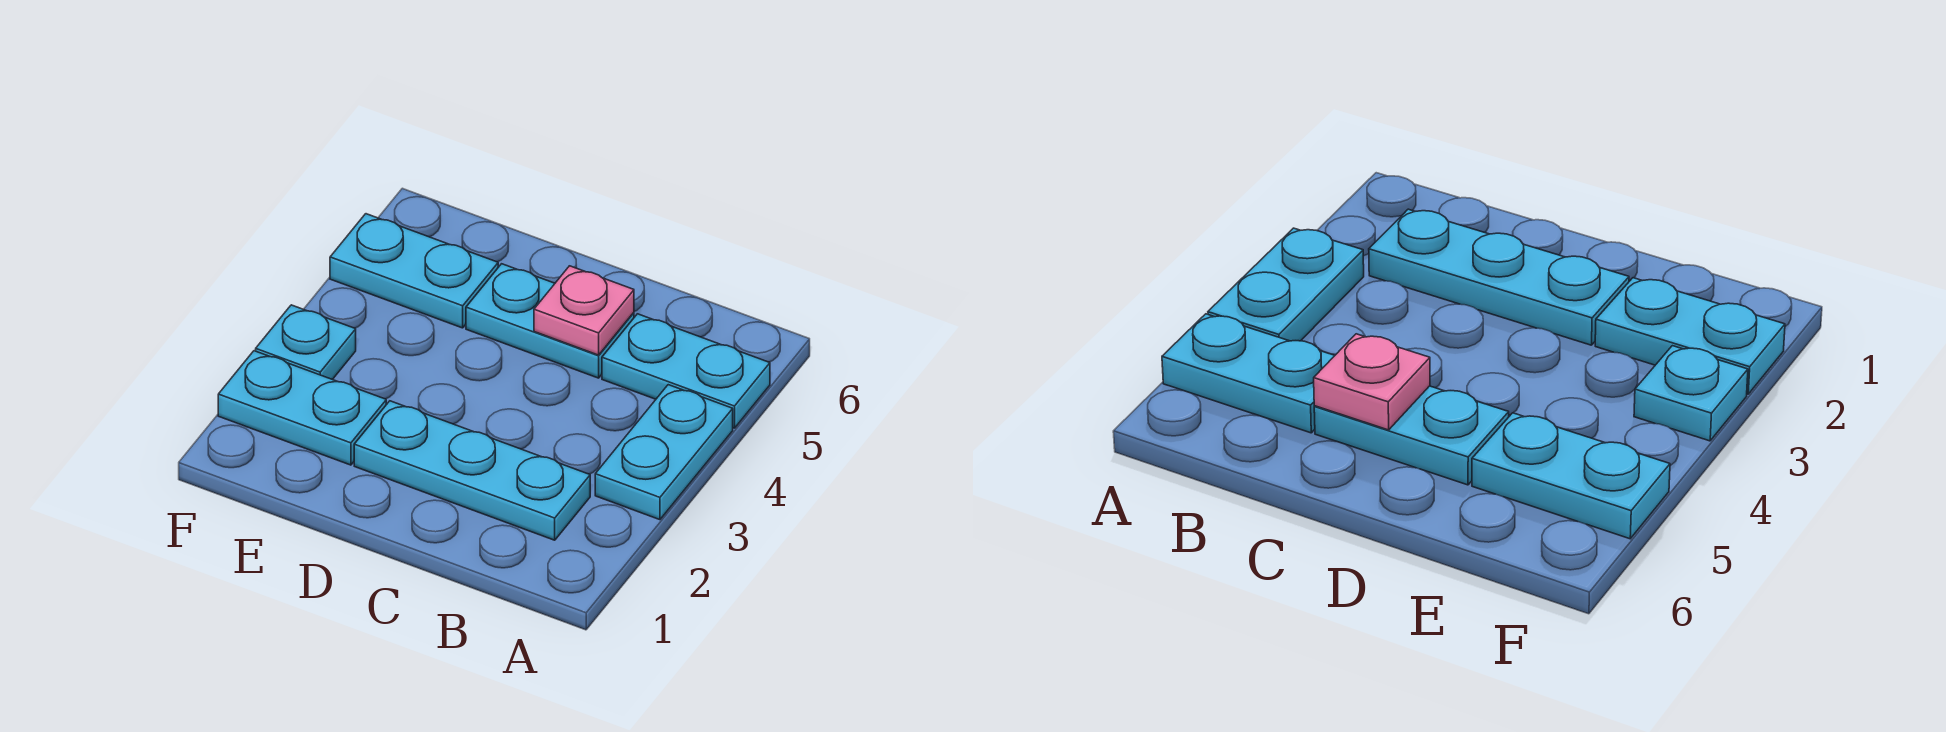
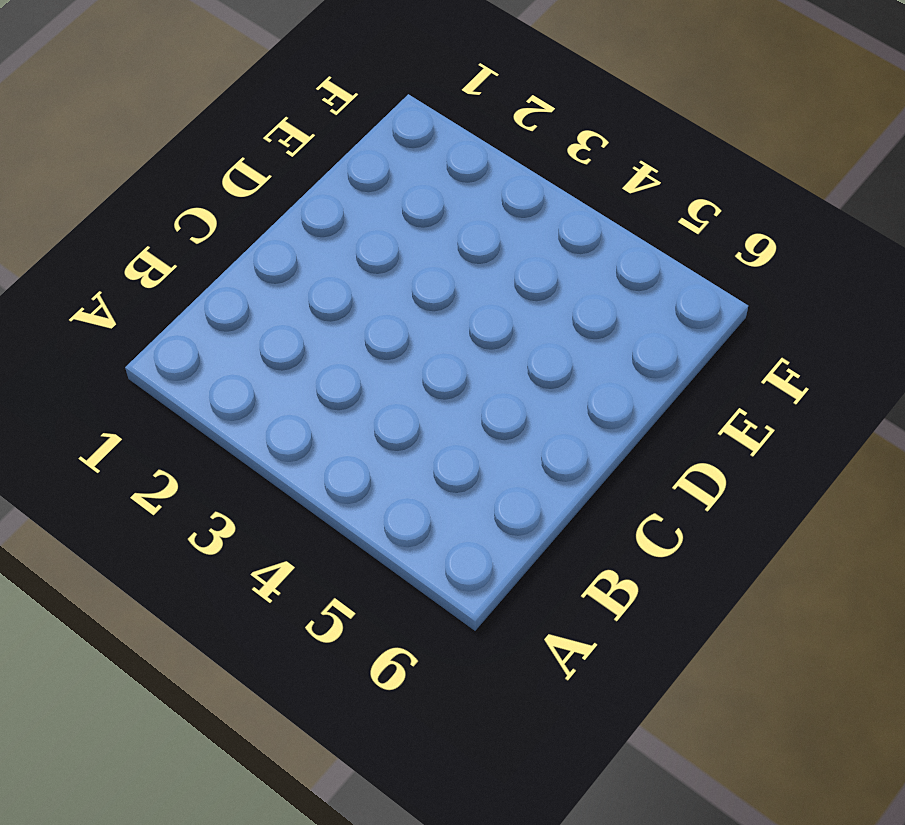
none -> cyan plate A3:A4 level 1
none -> cyan plate A5:B5 level 1

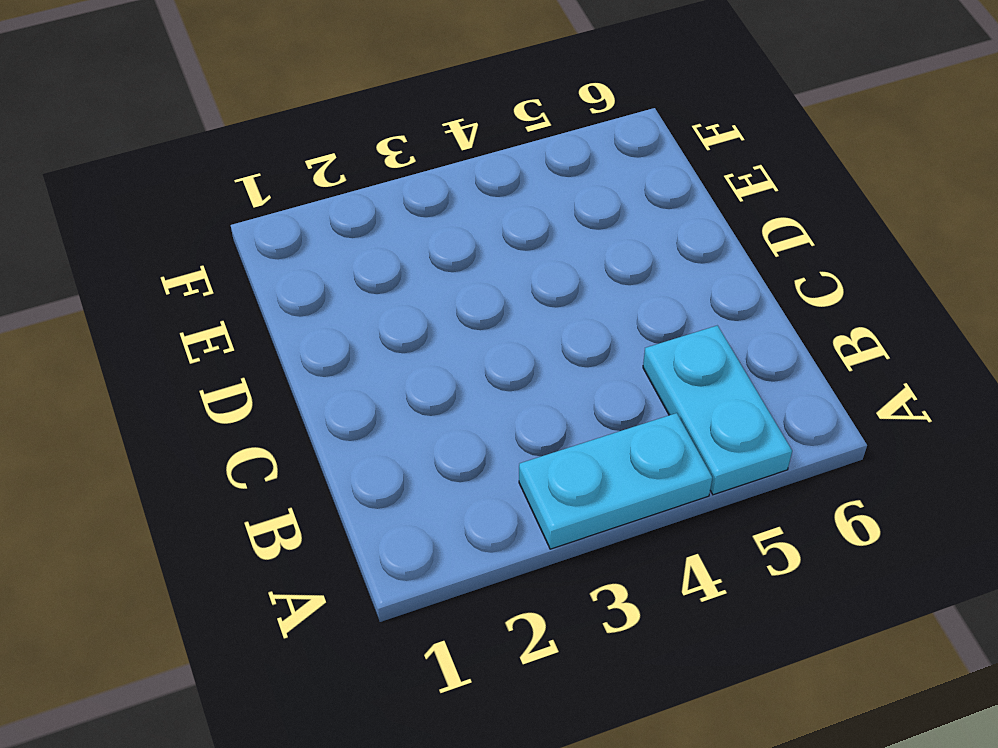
none -> cyan plate B2:D2 level 1
none -> cyan plate C5:D5 level 1

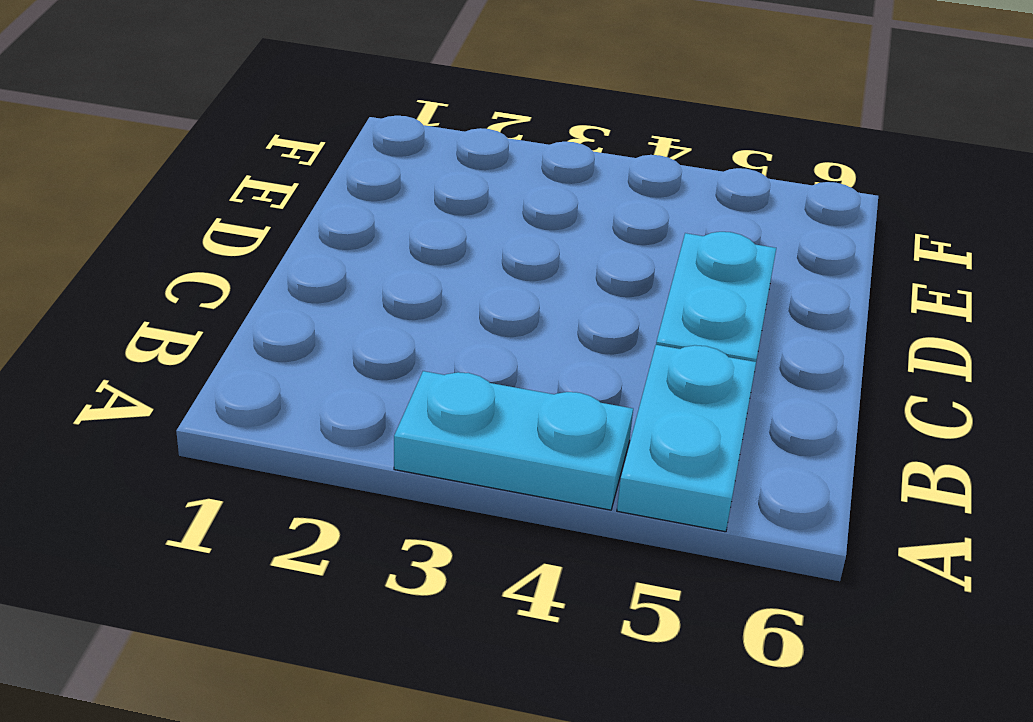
none -> cyan plate B2:D2 level 1
none -> cyan plate E2:F2 level 1

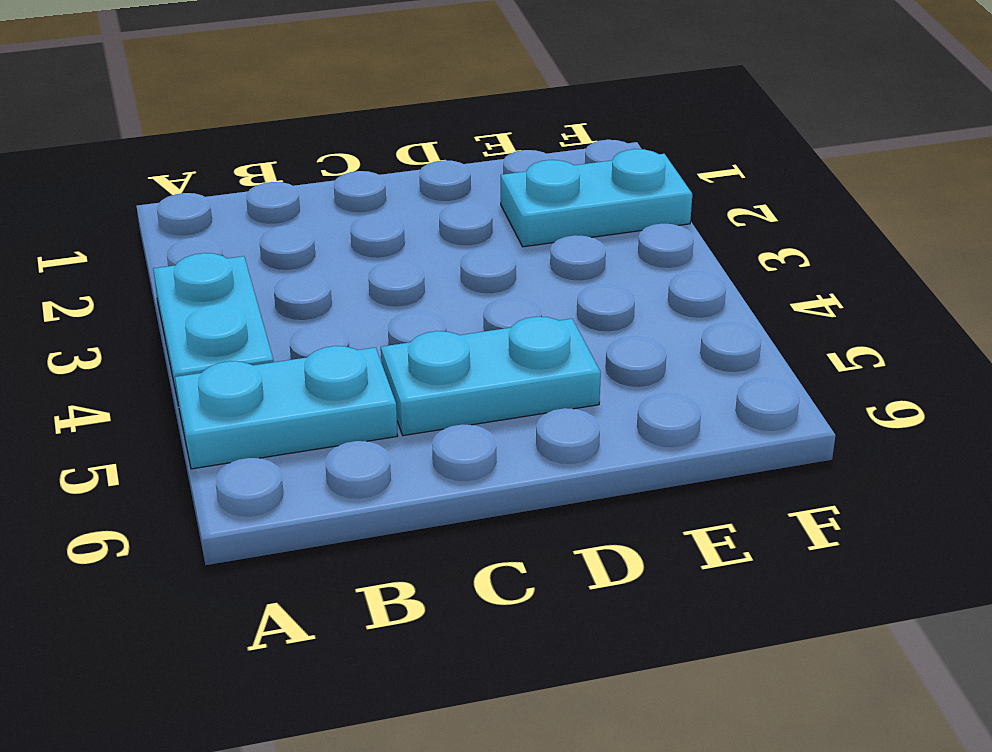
none -> cyan plate B2:D2 level 1
none -> cyan plate E5:F5 level 1

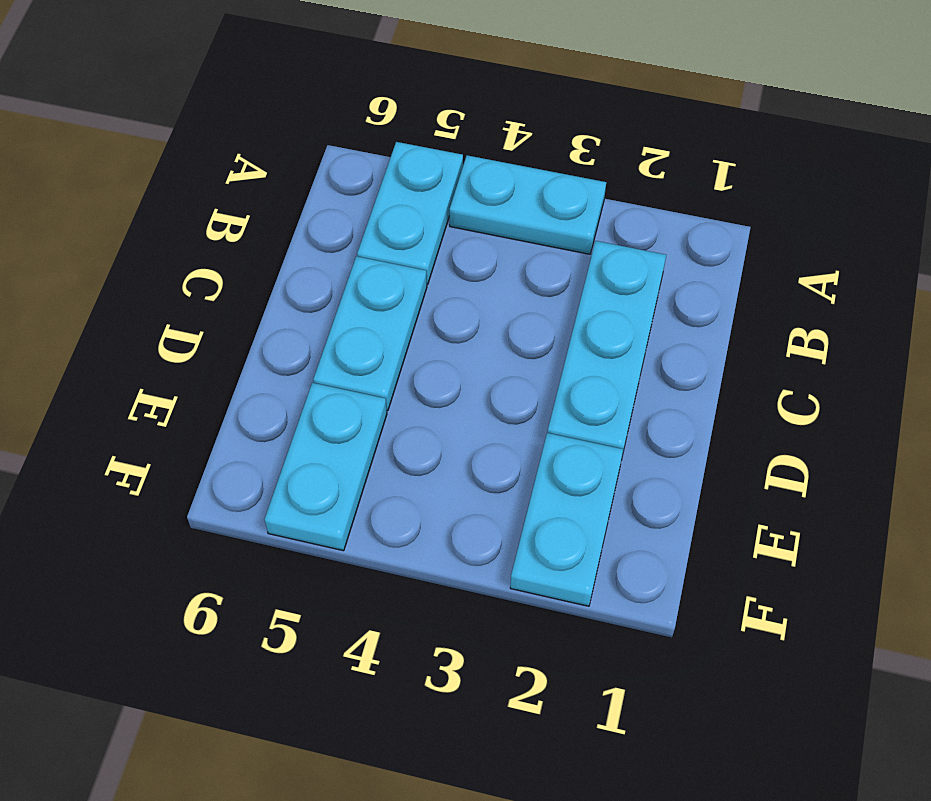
none -> cyan plate F3 level 1
none -> pink plate C5 level 2

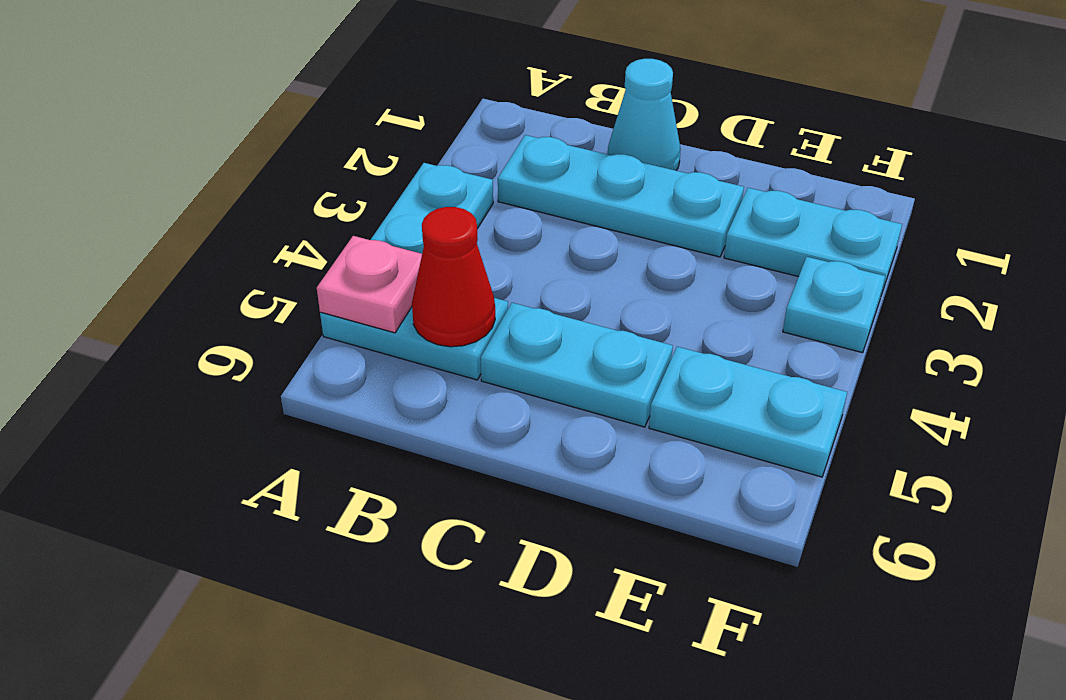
pink plate A5 level 2 -> pink plate C5 level 2
red cone B5 level 2 -> none
cyan cone C1 level 1 -> none

